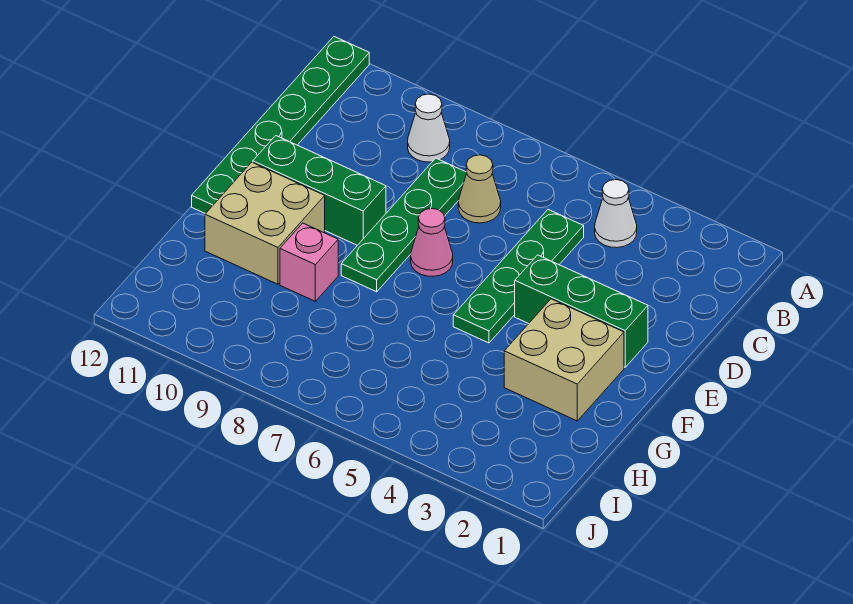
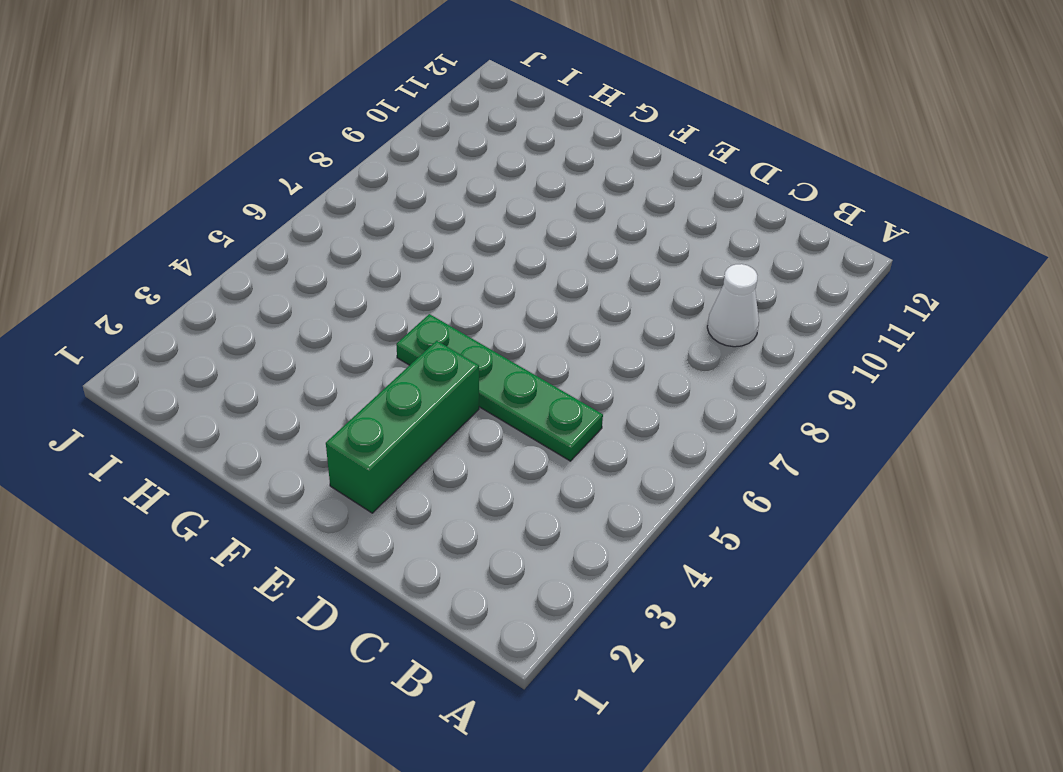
none -> green plate A12:F12 level 1
none -> white cone B4 level 1
none -> tan cone C7 level 1

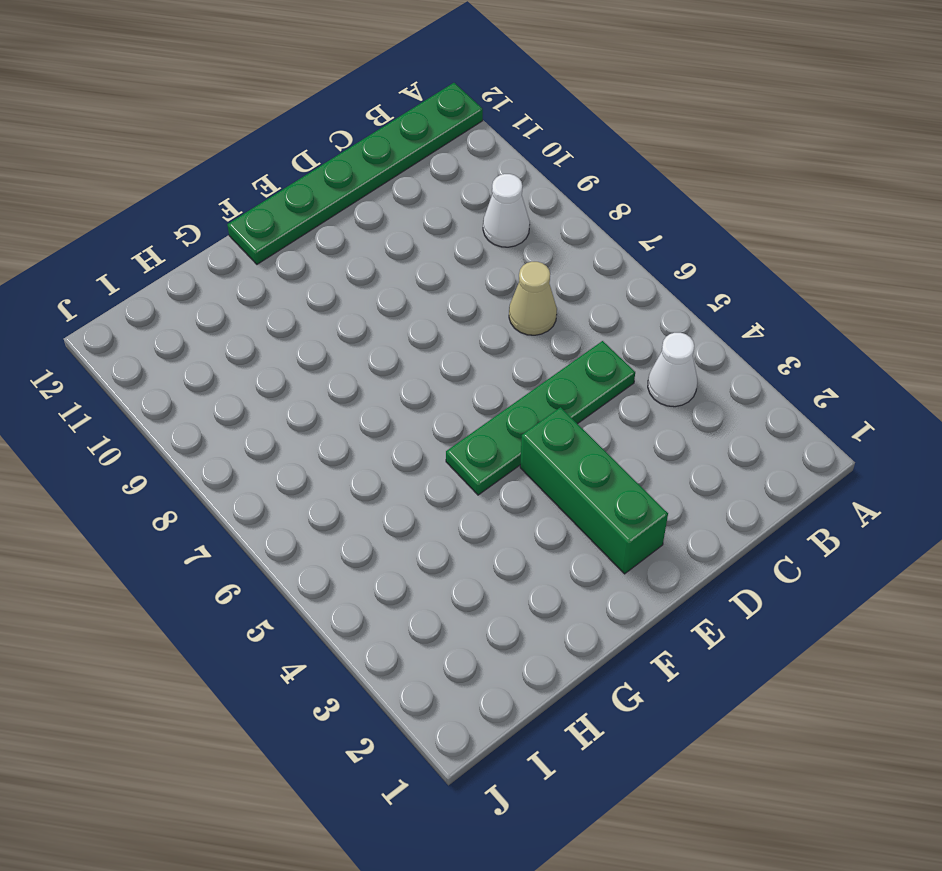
none -> green plate C8:F8 level 1
none -> pink cone E7 level 1
none -> green brick E9:E11 level 1

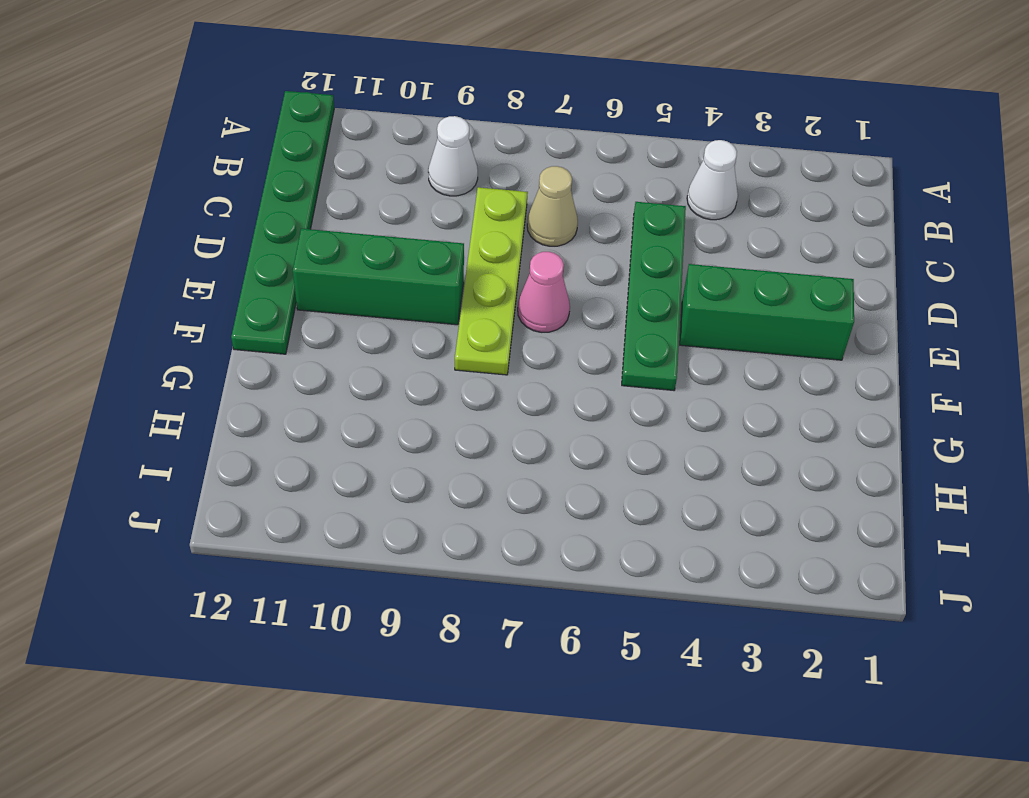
lime plate C8:F8 level 1 -> green plate C8:F8 level 1
none -> tan brick F2:G3 level 1
none -> tan brick F10:G11 level 1
none -> pink brick G9 level 1

